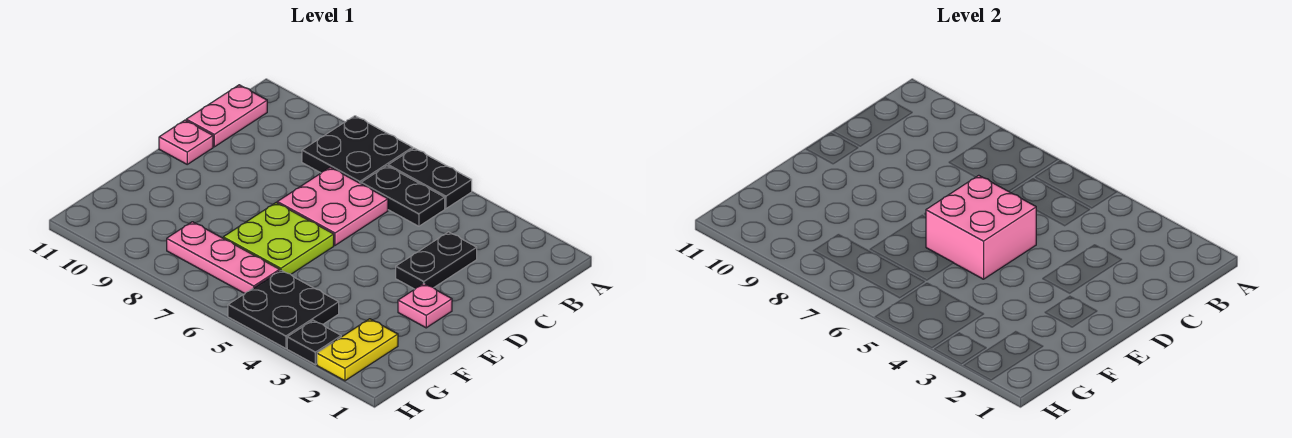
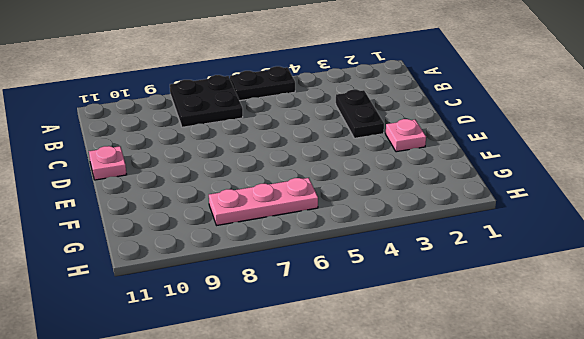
none -> black plate B5:B6 level 1
none -> pink plate B11:C11 level 1
none -> pink plate C6:D7 level 1

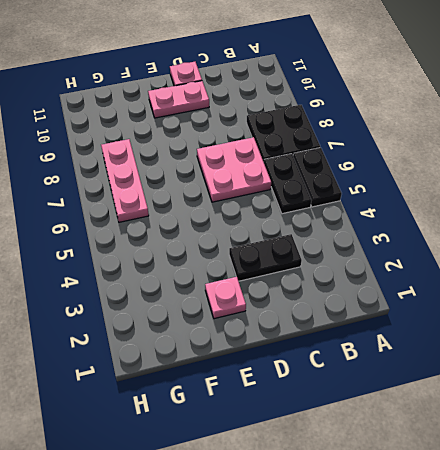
pink plate D10:E10 level 1 -> pink plate B11:C11 level 1
none -> lime plate E6:F7 level 1
none -> yellow plate G2:H2 level 1
none -> black plate G4:H5 level 1

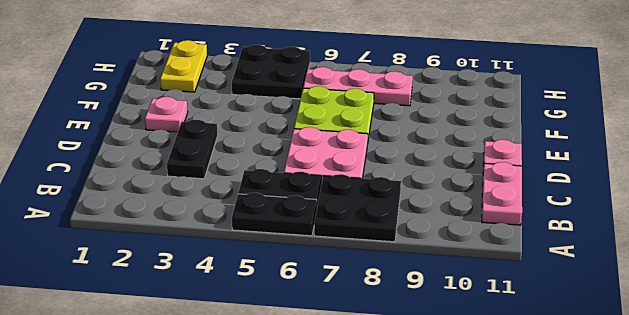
none -> black plate H3 level 1
none -> pink brick D5:E6 level 2

